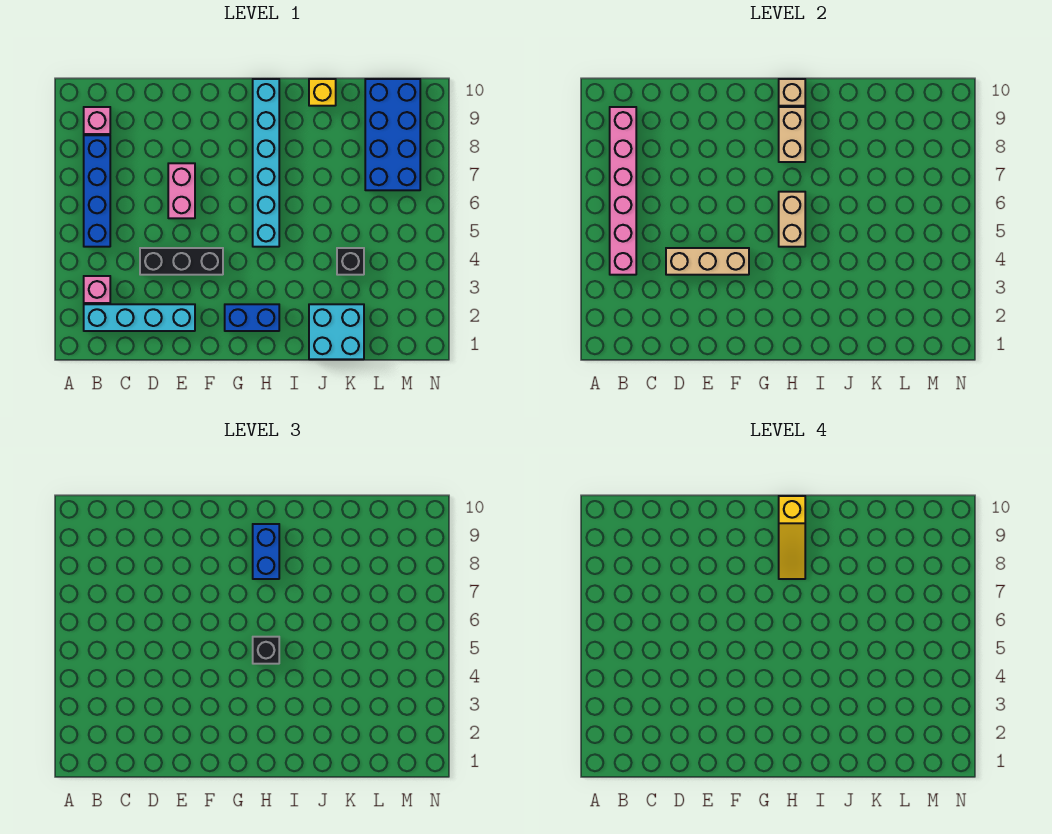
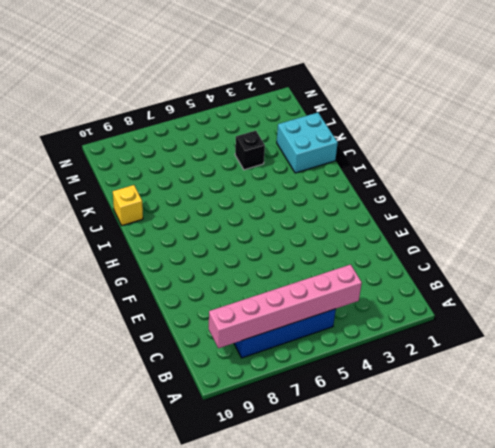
none -> cyan brick B2:E2 level 1
none -> pink brick B3 level 1
none -> pink brick B9 level 1

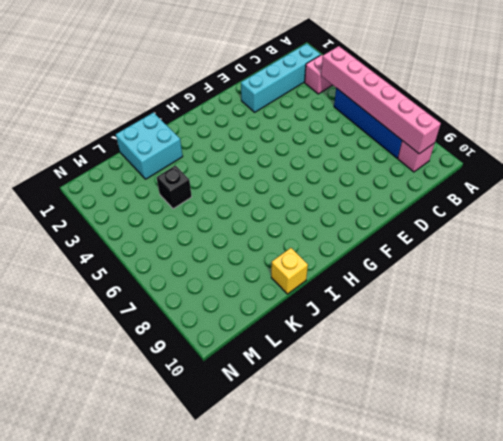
none -> black brick D4:F4 level 1
none -> pink brick E6:E7 level 1
none -> blue brick G2:H2 level 1

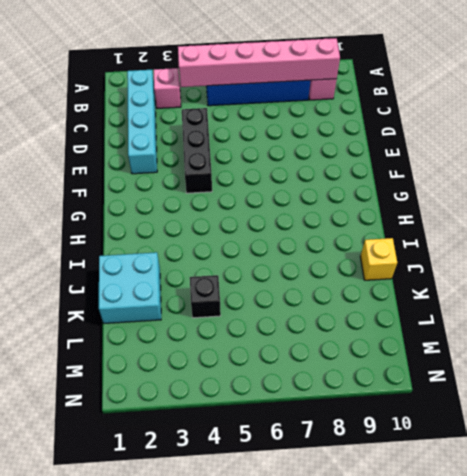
none -> pink brick E6:E7 level 1
none -> blue brick G2:H2 level 1
none -> cyan brick H5:H10 level 1

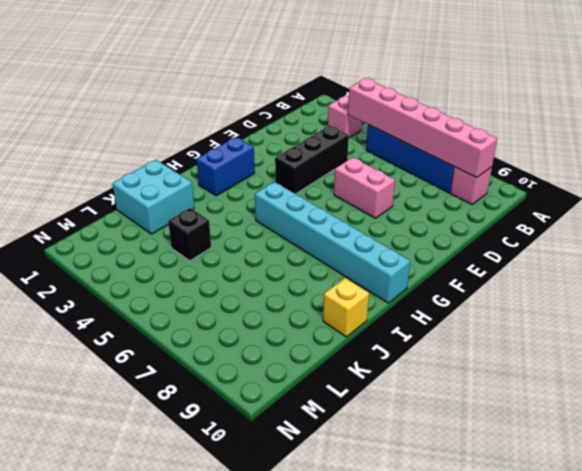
none -> cyan brick B2:E2 level 1
none -> blue brick L7:M10 level 1
none -> tan brick D4:F4 level 2

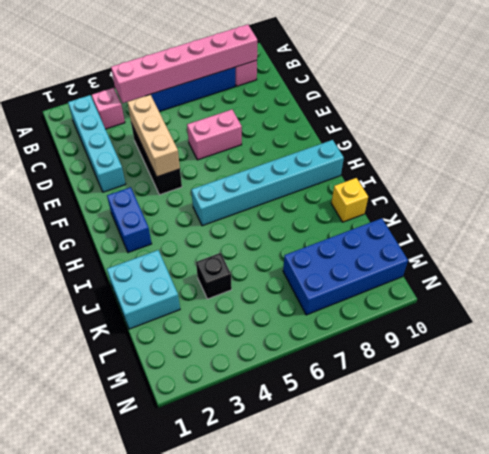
none -> tan brick H5:H6 level 2
none -> tan brick H8:H9 level 2
none -> tan brick H10 level 2

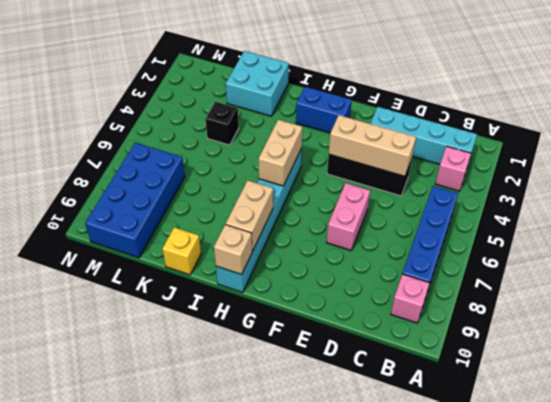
none -> pink brick B4:B9 level 2
none -> black brick H5 level 3
none -> blue brick H8:H9 level 3

